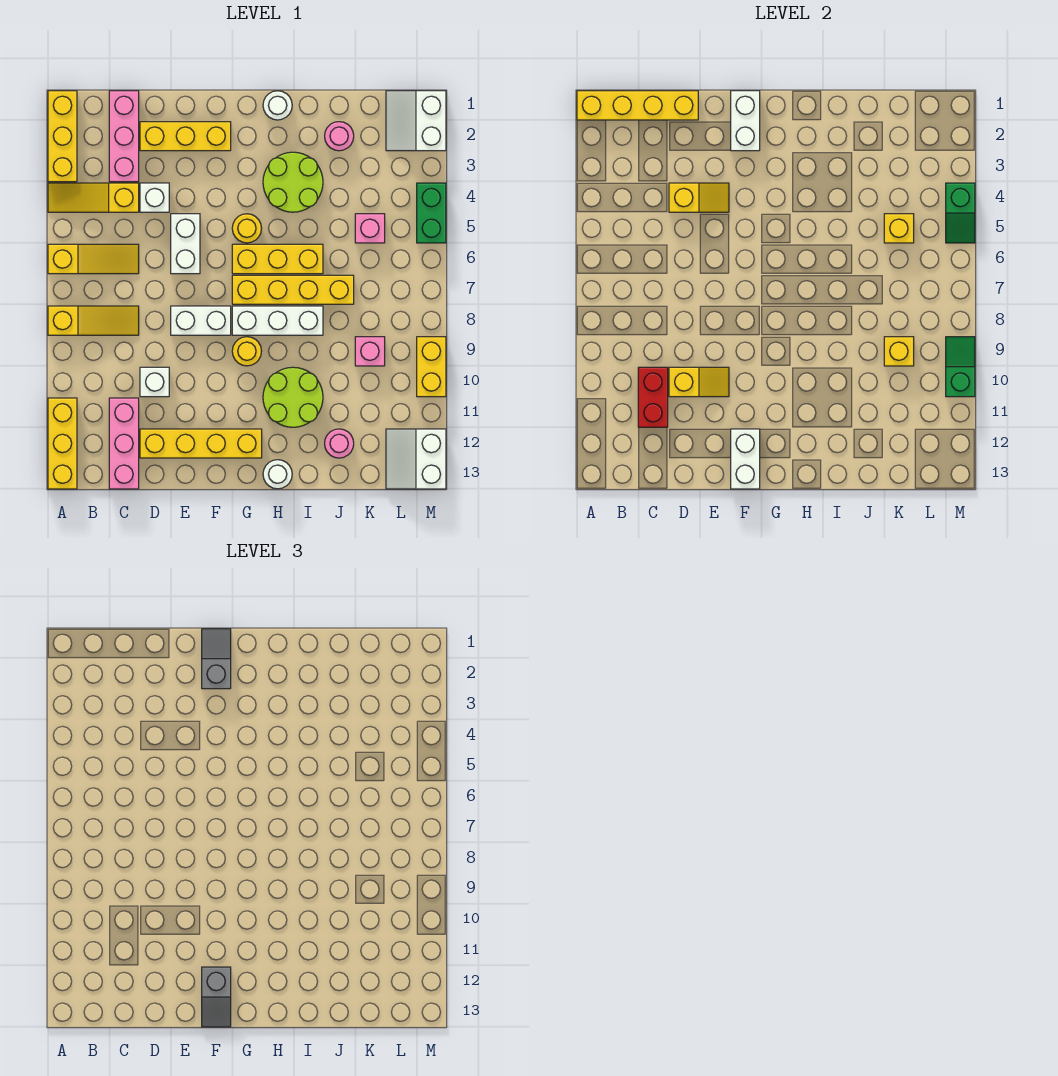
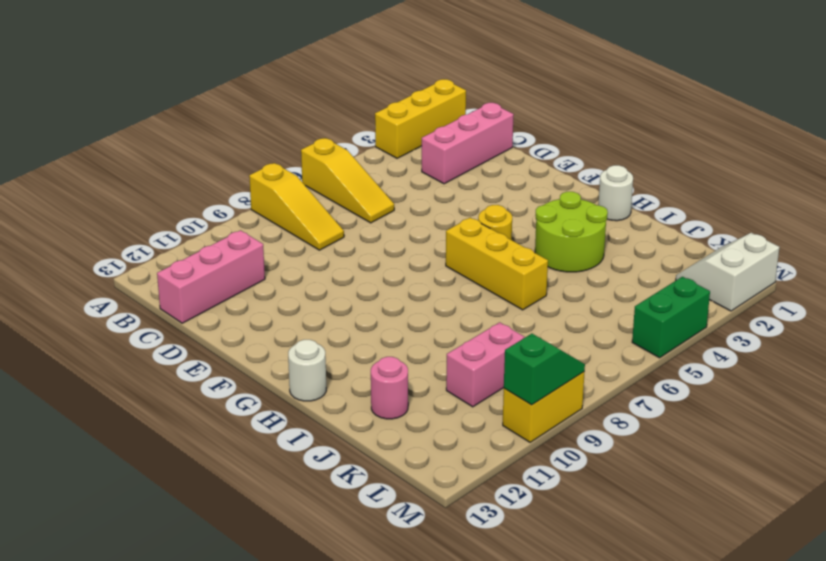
pink brick K9:K10 level 1 -> pink brick K9 level 1
none -> yellow slope A4:C4 level 1 top C
none -> yellow brick A11:A13 level 1
none -> yellow brick D2:F2 level 1
none -> white brick D4 level 1

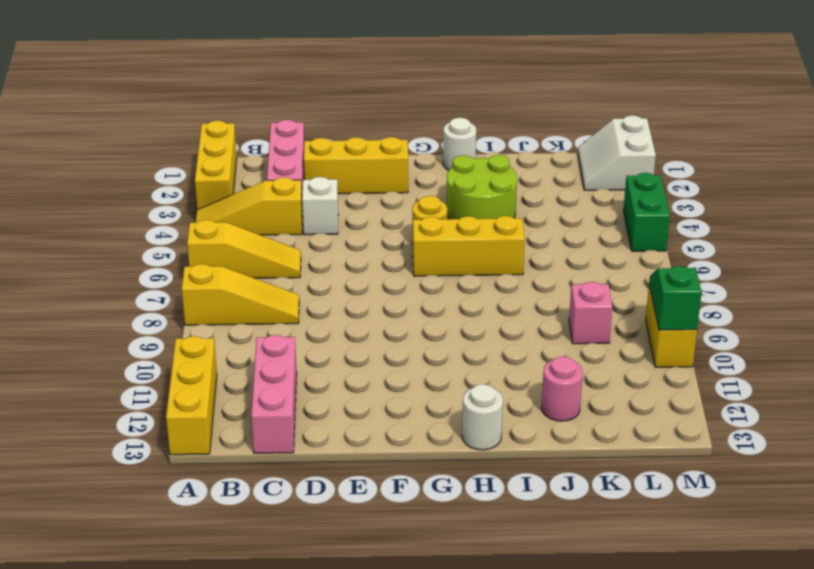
none -> white brick D10 level 1
none -> yellow brick D12:G12 level 1
none -> white brick E5:E6 level 1
none -> white brick E8:F8 level 1

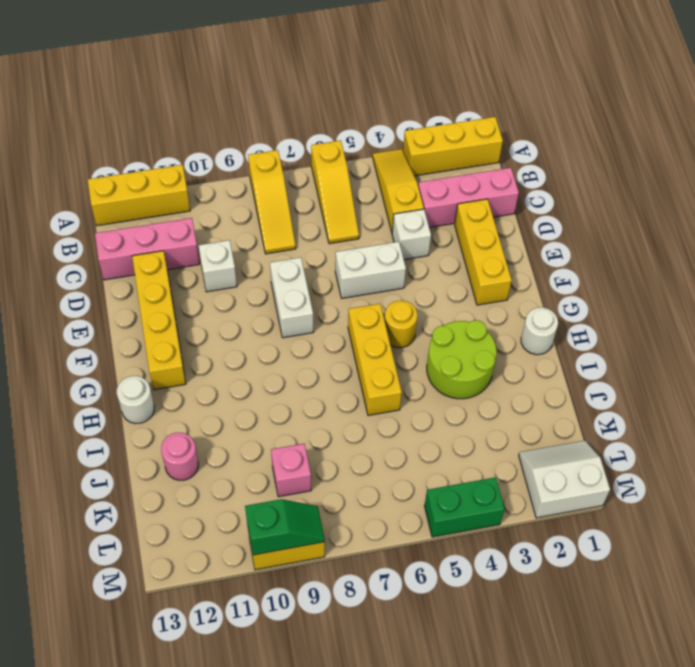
none -> yellow brick G7:J7 level 1
none -> white brick G8:I8 level 1
none -> yellow round brick G9 level 1
none -> lime round brick H10:I11 level 1

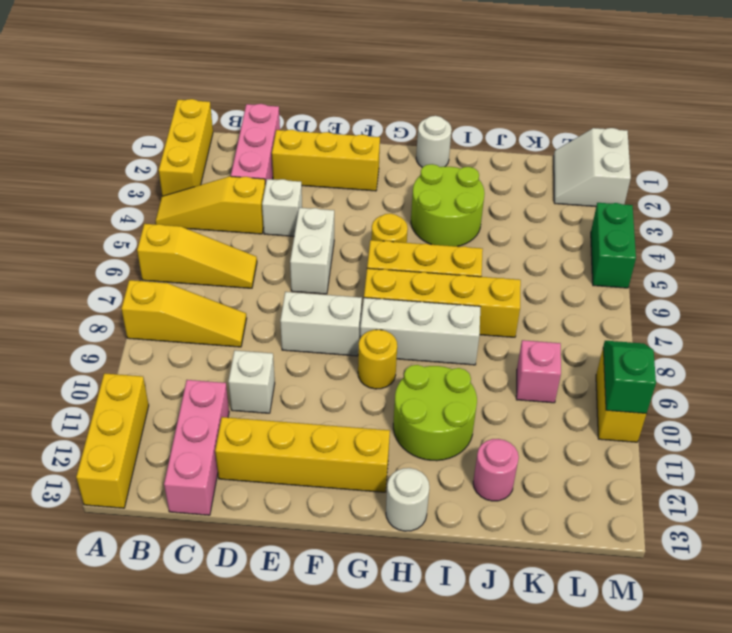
none -> pink round brick J2 level 1
none -> pink brick K5 level 1
none -> white slope L12:M13 level 1 top M
none -> yellow brick A1:D1 level 2

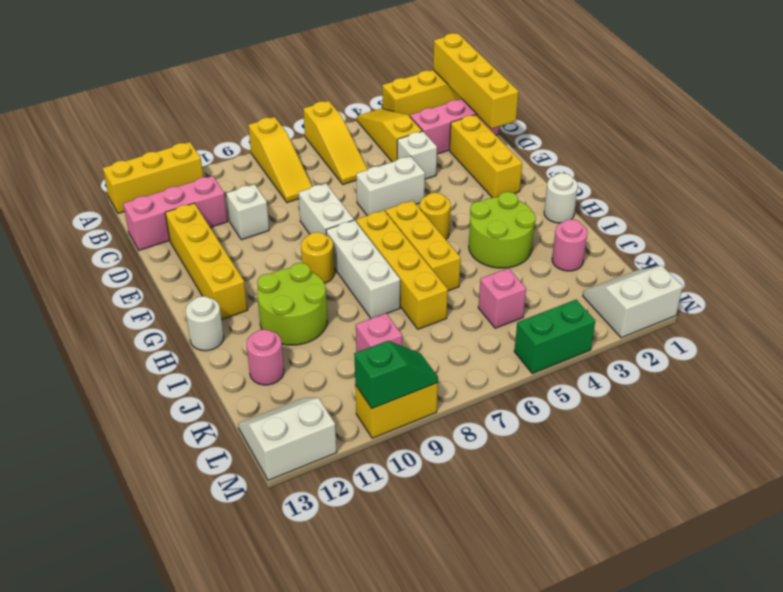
none -> red brick C10:C11 level 2
none -> yellow slope D4:E4 level 2 top D
none -> yellow slope D10:E10 level 2 top D
none -> white brick F1:F2 level 2

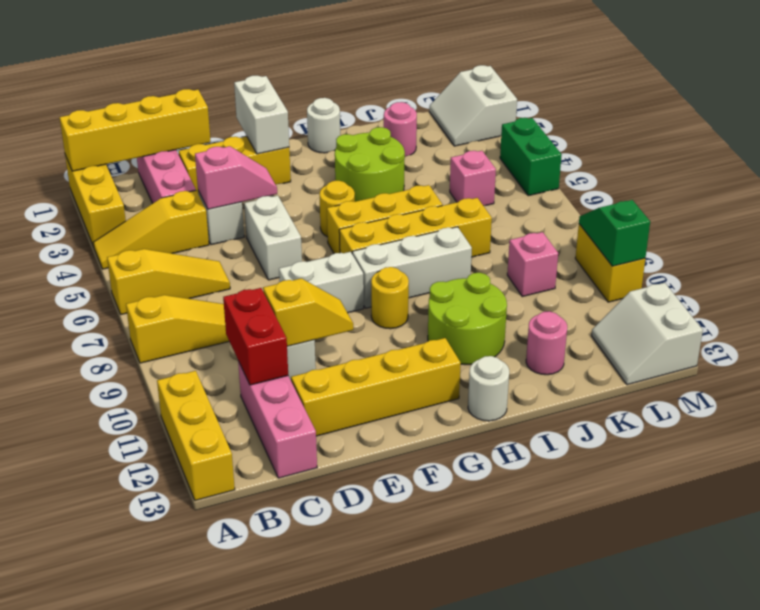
pink slope D4:E4 level 2 top D -> yellow slope D4:E4 level 2 top D
none -> white brick F12:F13 level 2
none -> yellow brick K5 level 2
none -> yellow brick K9 level 2
none -> green slope M4:M5 level 2 top 4

